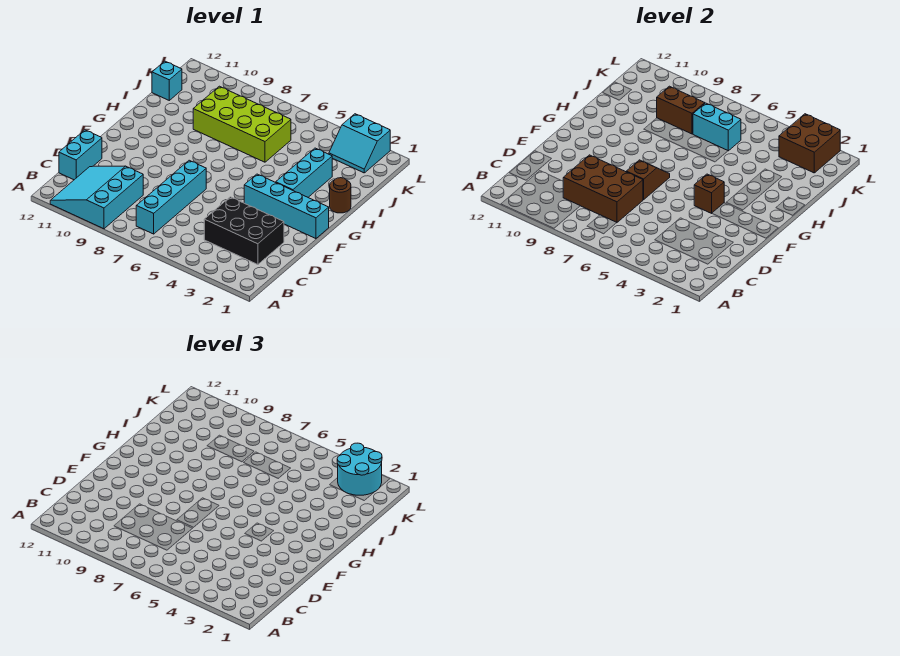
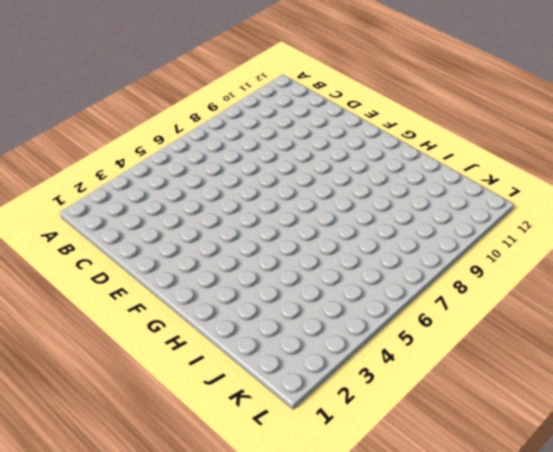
none -> cyan slope A9:C11 level 1 top 9
none -> cyan brick B7:E7 level 1
none -> black brick C2:D4 level 1

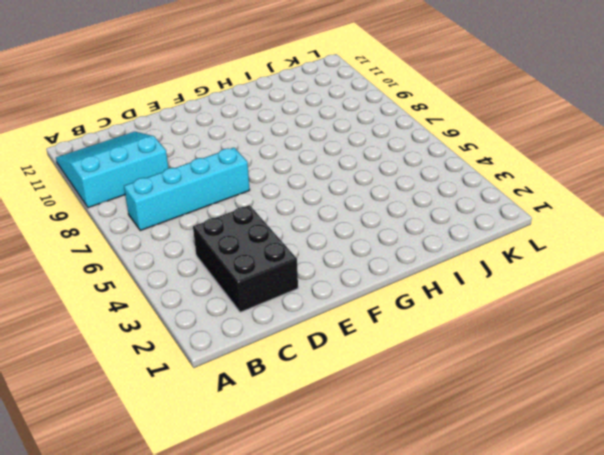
none -> cyan brick C12:D12 level 1
none -> cyan brick F1:F4 level 1
none -> cyan brick G3:I3 level 1

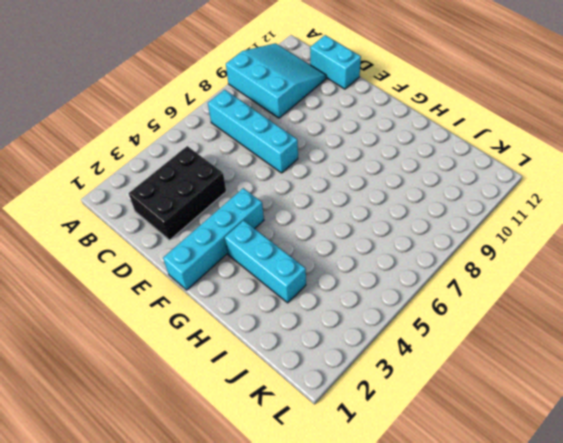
none -> brown round brick H1 level 1
none -> lime brick I6:J9 level 1
none -> cyan brick J12 level 1

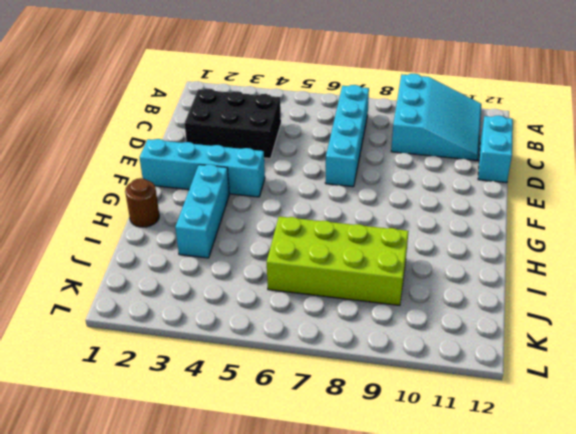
none -> cyan brick J12 level 1
none -> cyan slope K2:L3 level 1 top L
none -> brown brick C7:D9 level 2

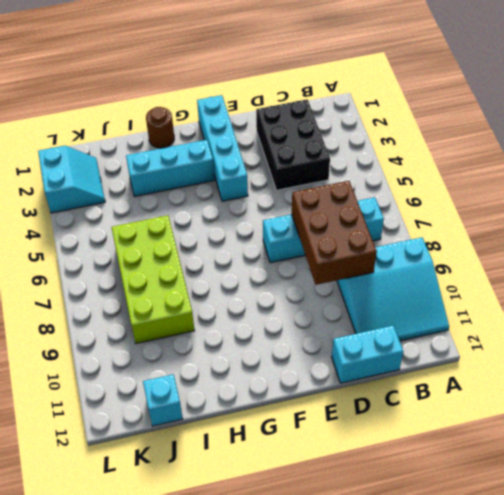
none -> brown slope E7:F7 level 2 top E
none -> brown brick F4 level 2
none -> cyan brick J6:J7 level 2

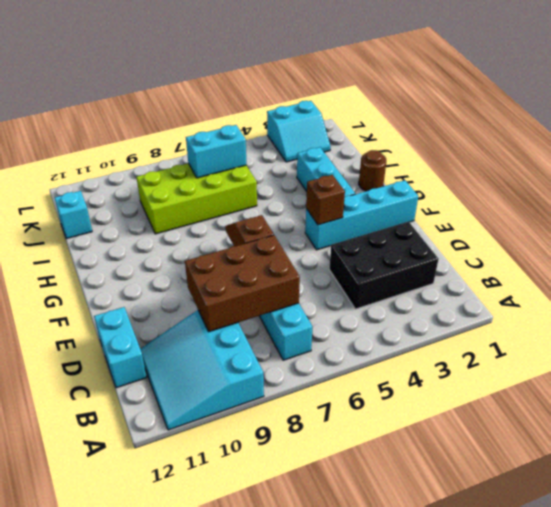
none -> brown brick J8:J9 level 2
none -> brown brick K2:L3 level 2
none -> cyan round brick K2:L3 level 3

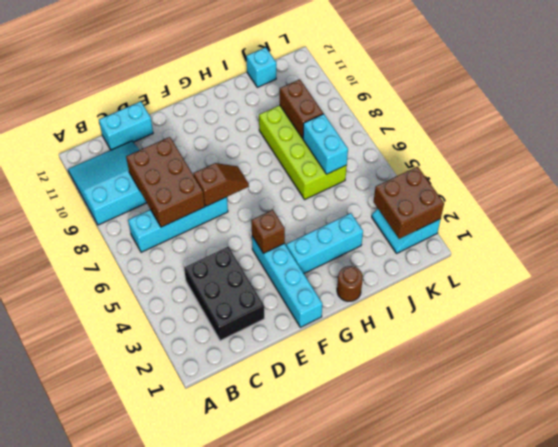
none -> cyan round brick K2:L3 level 3

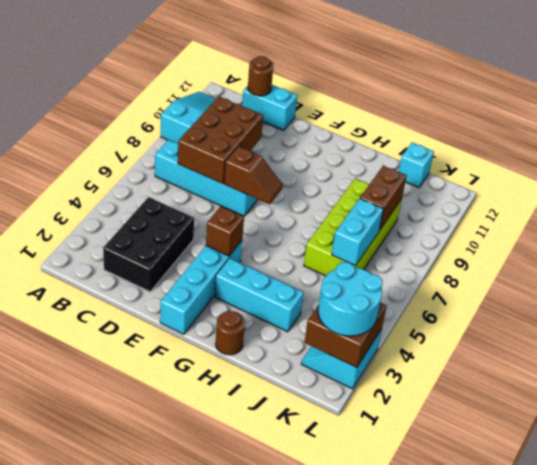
brown round brick C12 level 2 -> none

